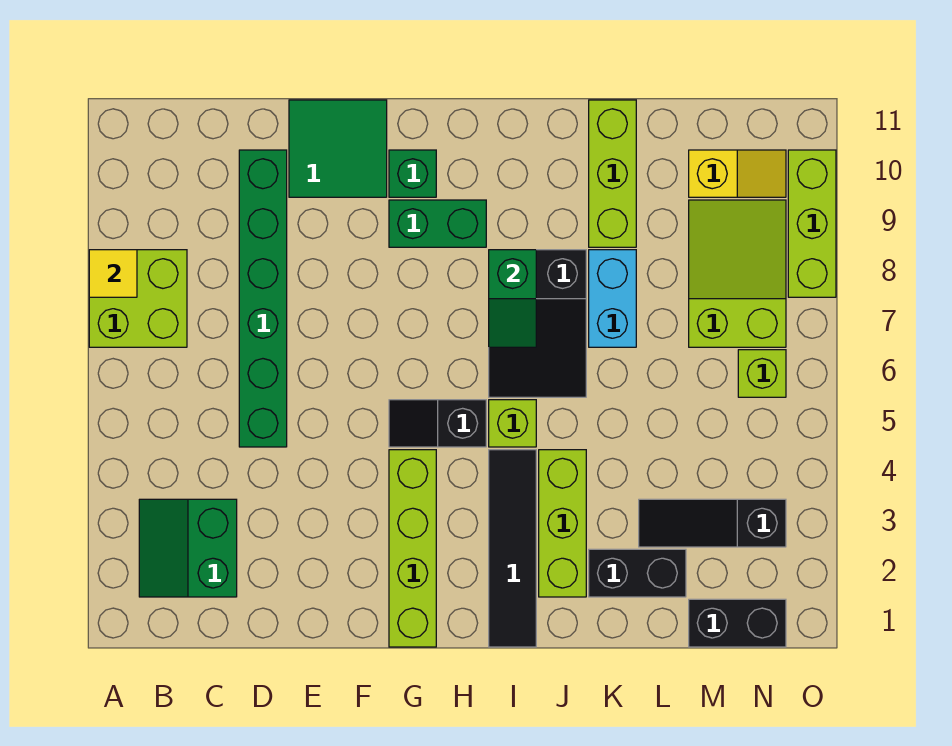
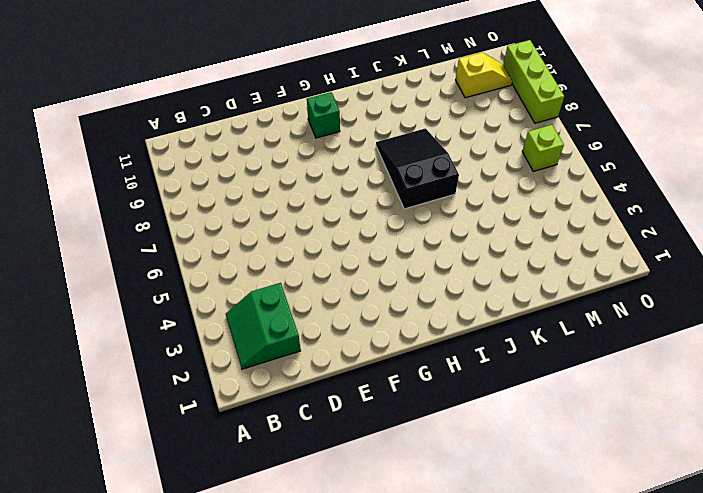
black slope I6:J8 level 1 top 6 -> black slope I6:J8 level 1 top 8
none -> lime brick A7:B8 level 1
none -> green brick D5:D10 level 1
none -> green tile E10:F11 level 1

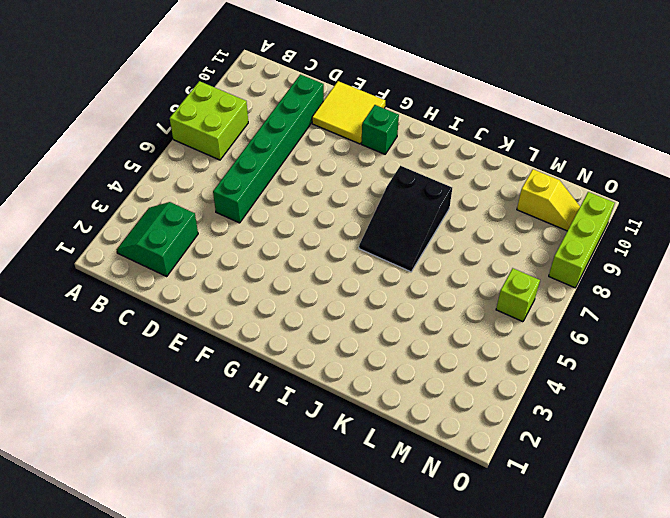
yellow tile E10:F11 level 1 -> green tile E10:F11 level 1
none -> lime brick G1:G4 level 1
none -> black slope G5:H5 level 1 top H
none -> green brick G9:H9 level 1

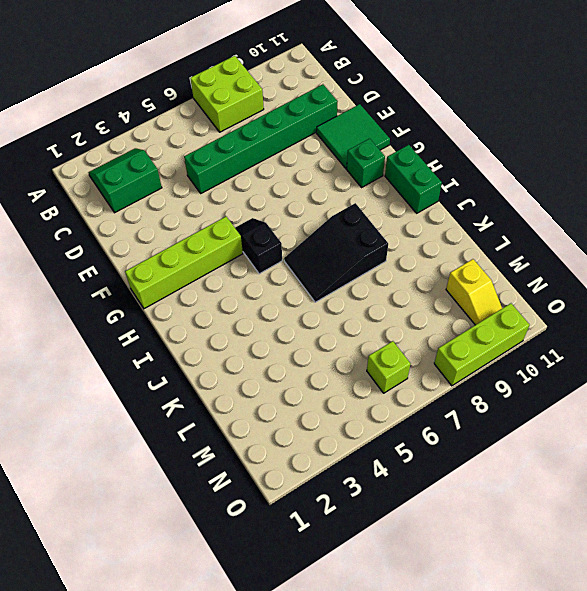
green brick H11:I11 level 1 -> green brick G9:H9 level 1
none -> black tile I1:I4 level 1
none -> lime brick I5 level 1
none -> lime brick J2:J4 level 1

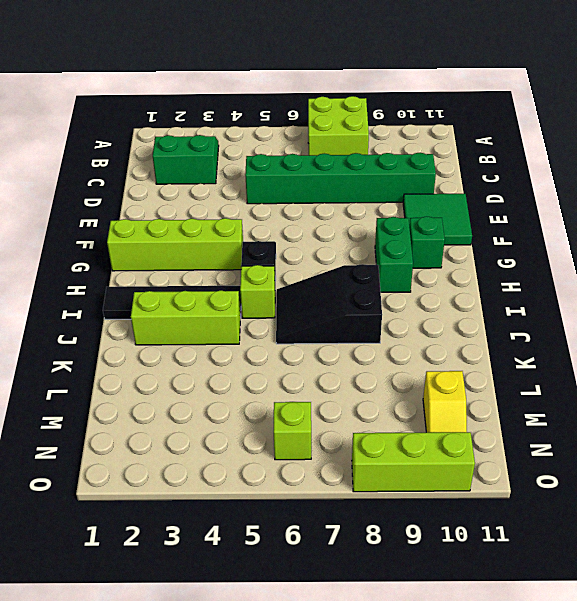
none -> black brick K2:L2 level 1
none -> cyan brick K7:K8 level 1
none -> lime brick K9:K11 level 1

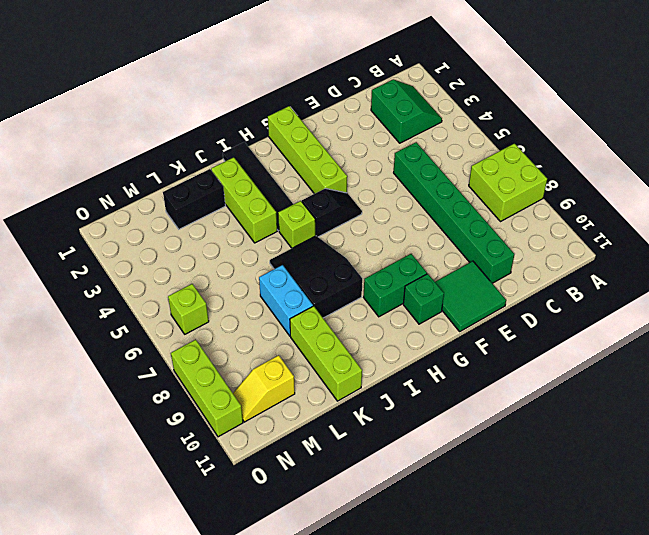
none -> black slope L3:N3 level 1 top N
none -> black brick M1:N1 level 1
none -> lime slope M7:N9 level 1 top 7

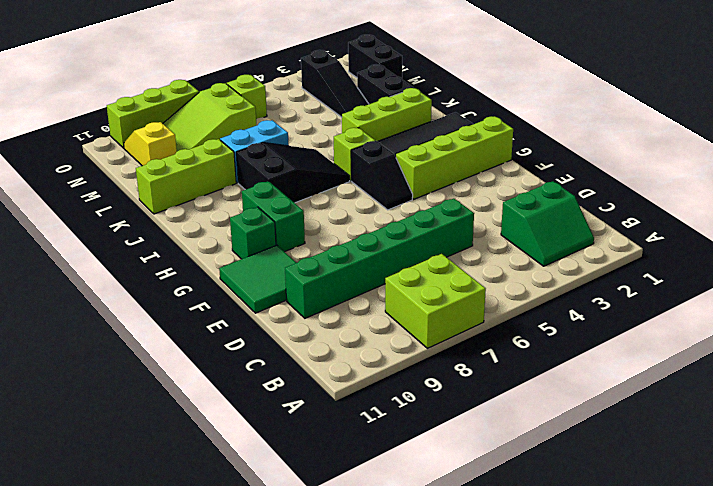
none -> yellow tile A8 level 2
none -> green slope I7:I8 level 2 top 8

